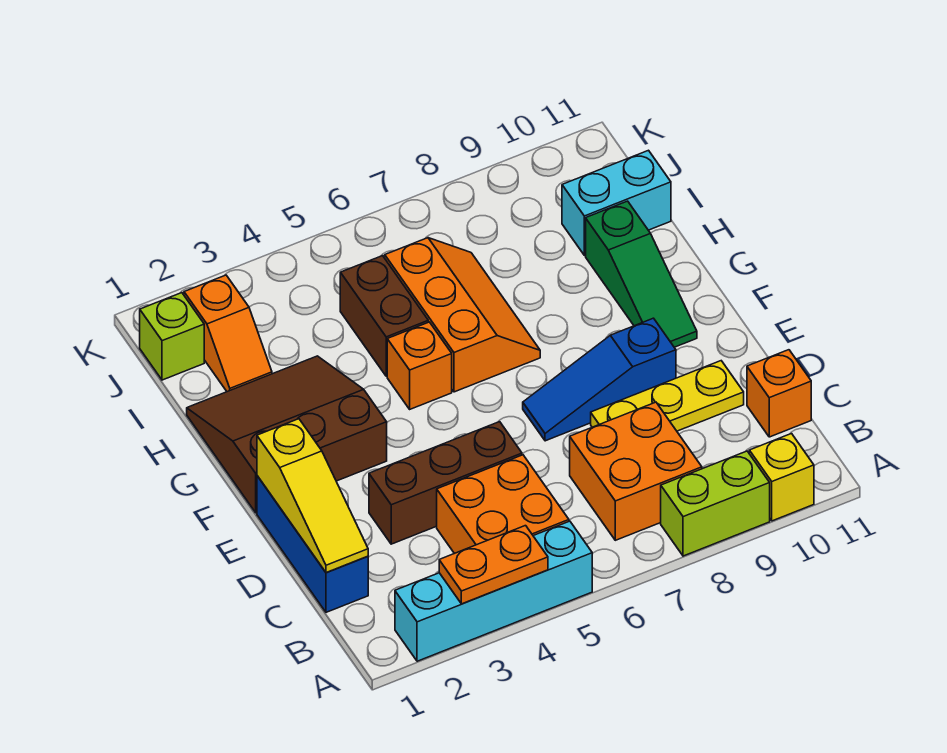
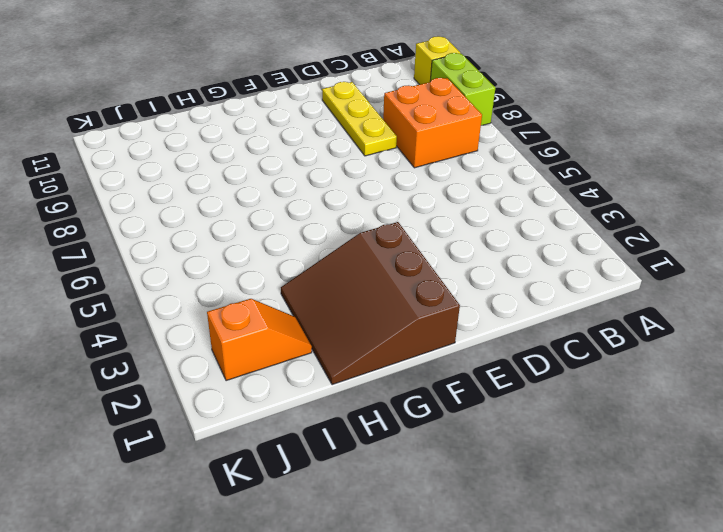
none -> cyan brick A2:A5 level 1
none -> orange brick B4:C5 level 1
none -> blue brick C1:E1 level 1

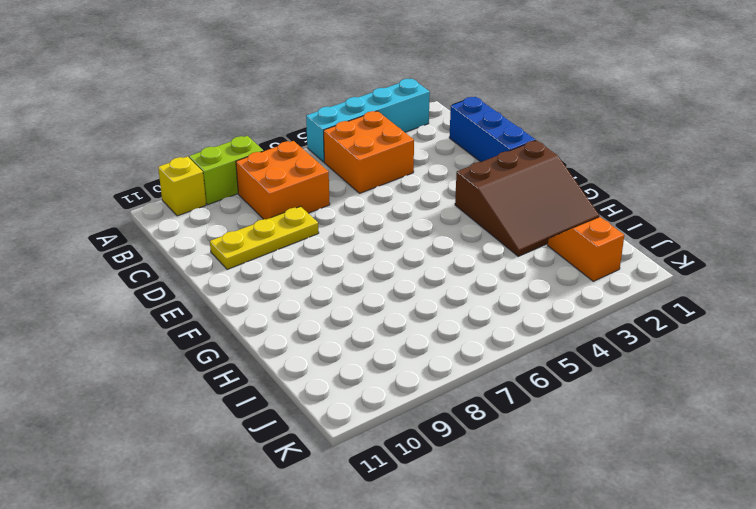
none -> orange brick C11 level 1
none -> brown brick D3:D5 level 1
none -> blue slope E7:E9 level 1 top 9

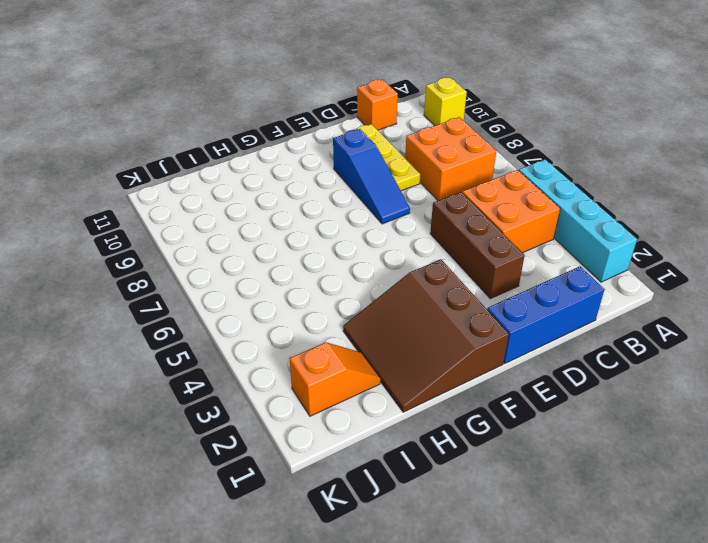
none -> lime brick A8:A9 level 1
none -> green slope F10:H10 level 1 top H
none -> orange brick G5 level 1

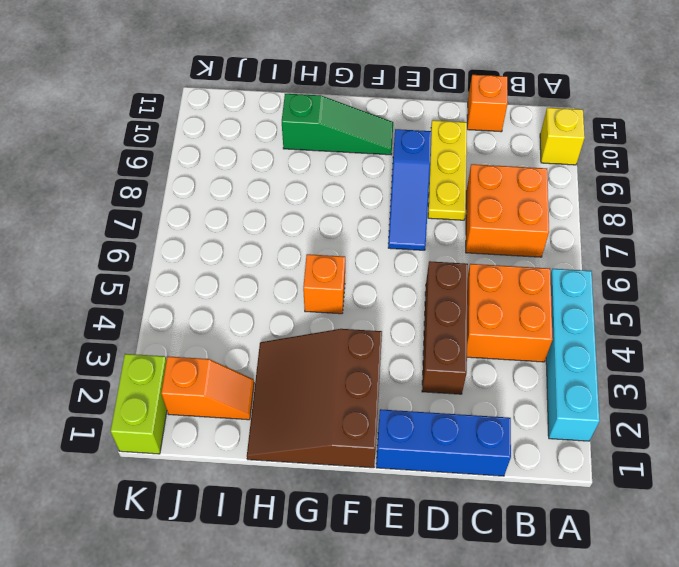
lime brick K1:K2 level 1 -> lime brick A8:A9 level 1
none -> orange slope G6:I7 level 1 top 6
none -> brown brick H5:I5 level 1
none -> cyan brick I10:I11 level 1

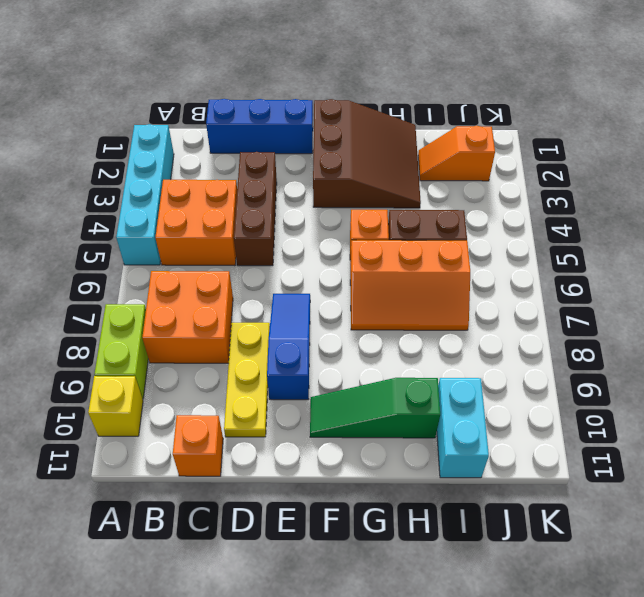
none -> lime brick J1 level 1
none -> orange plate A3:A4 level 2
none -> yellow slope C1:E1 level 2 top E

